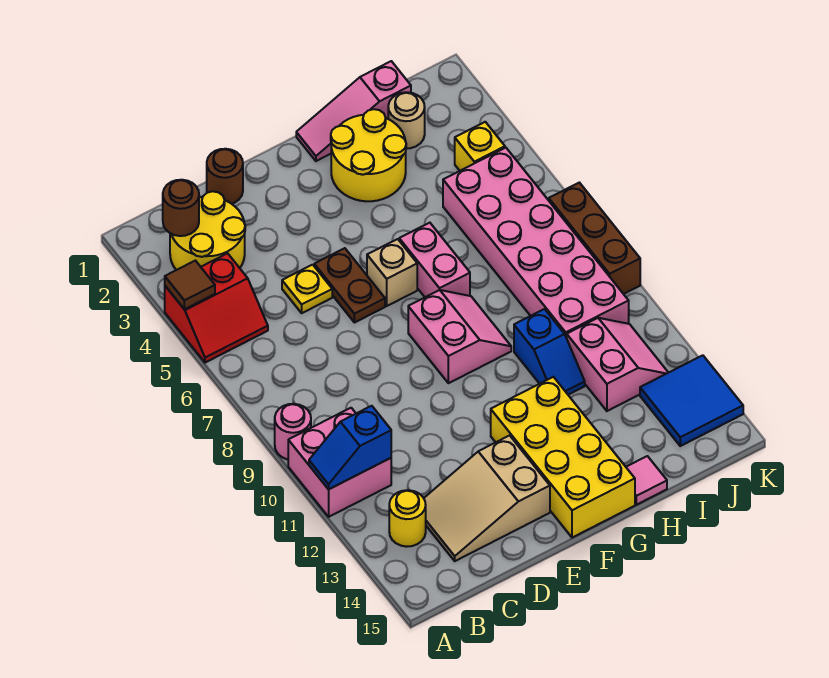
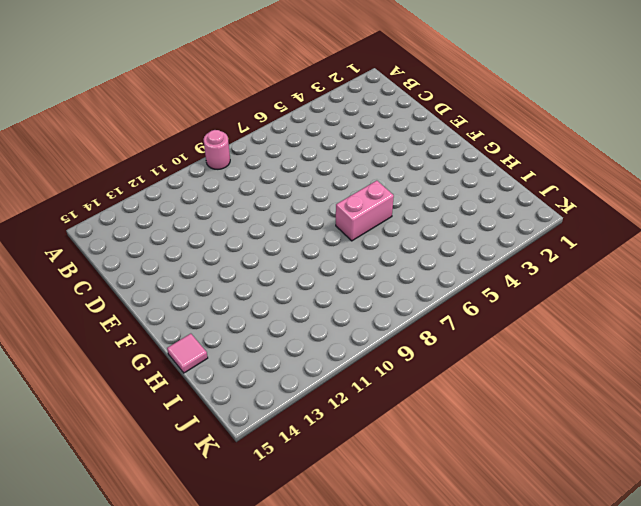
none -> red slope A4:B5 level 1 top 4
none -> pink brick A10:B11 level 1
none -> yellow round brick B2:C3 level 1

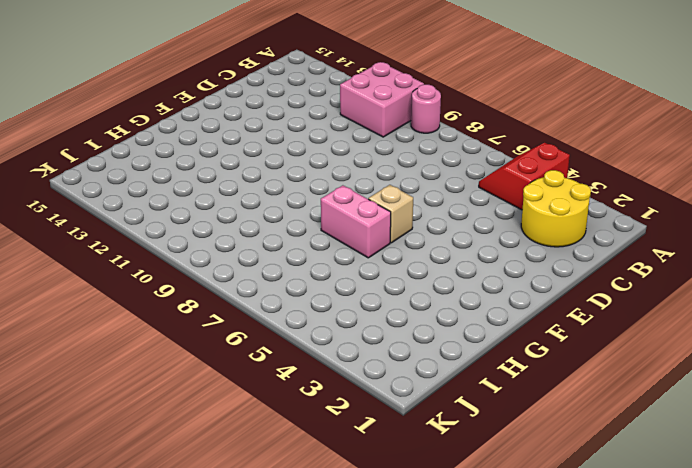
none -> yellow round brick B13 level 1
none -> tan slope C13:E14 level 1 top E
none -> brown round brick D1 level 1

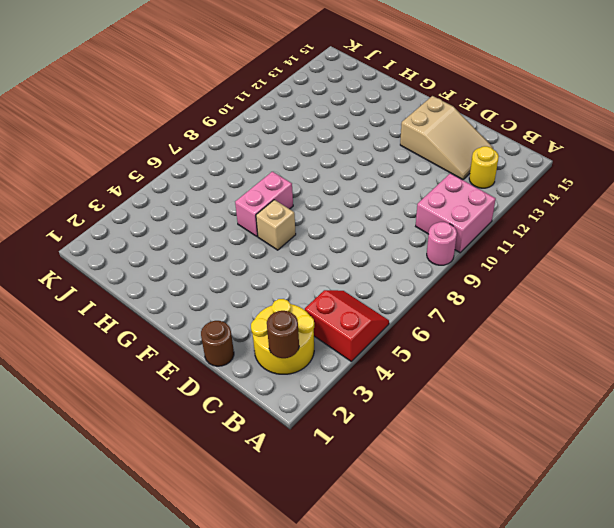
none -> yellow plate D5 level 1
none -> brown plate E5:E6 level 1
none -> pink slope F8:G9 level 1 top F

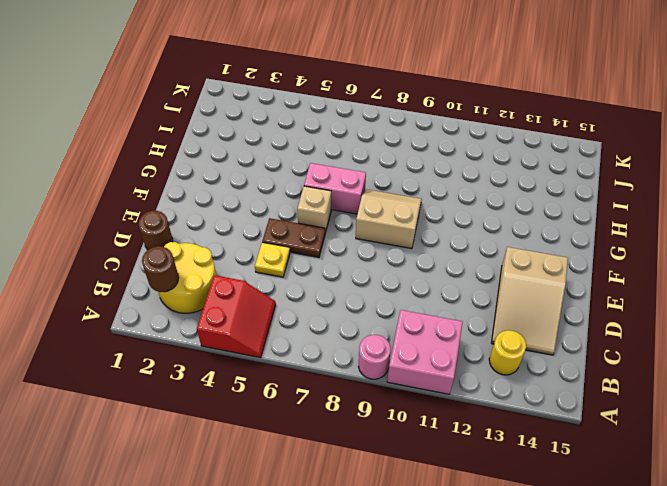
tan slope F8:G9 level 1 top F -> pink slope F8:G9 level 1 top F
none -> yellow brick F12:G15 level 1
none -> pink slope G1:I1 level 1 top I
none -> yellow round brick G2:H3 level 1

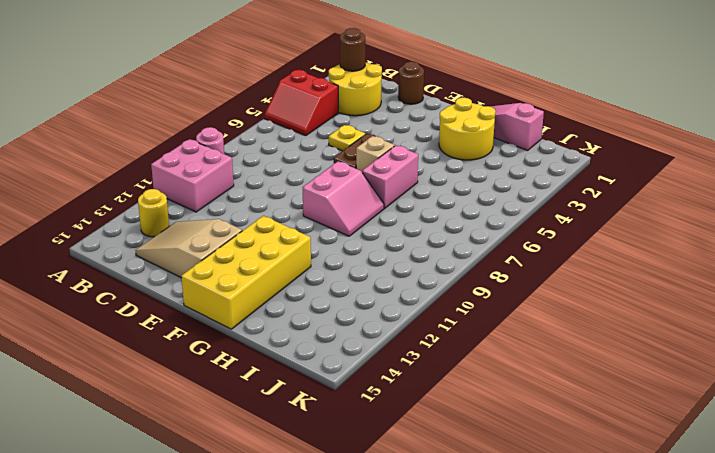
none -> blue slope H10:H11 level 1 top 10
none -> pink tile H15 level 1
none -> tan round brick I2 level 1

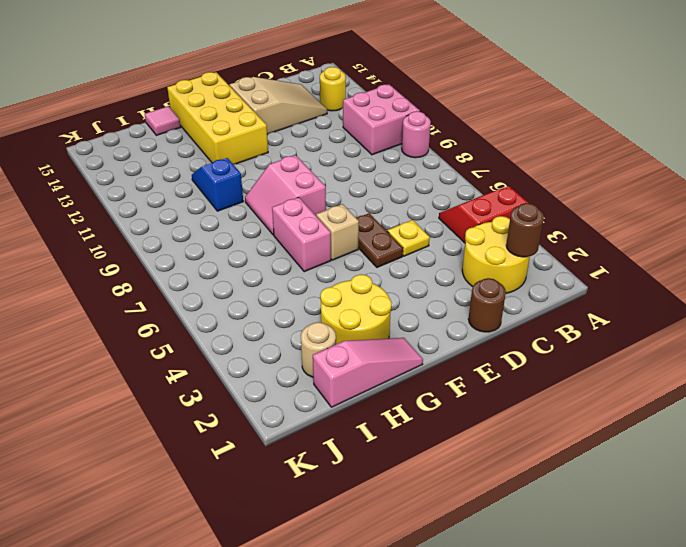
none -> pink brick I5:J10 level 1
none -> pink slope I11:J12 level 1 top I
none -> yellow brick J4 level 1

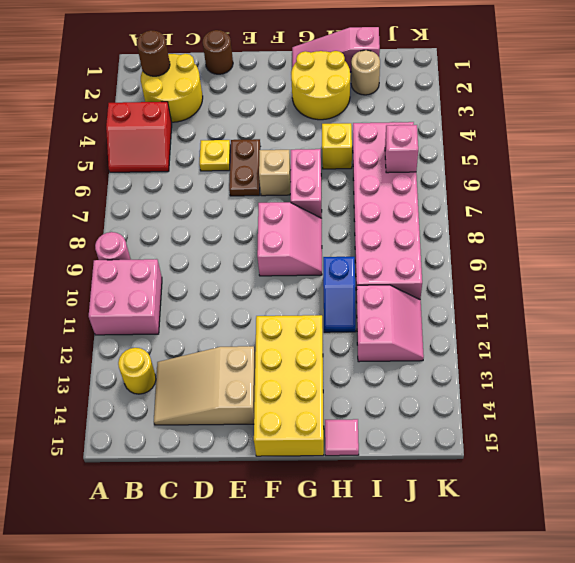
yellow brick H5 level 1 -> yellow brick J4 level 1
pink brick J6 level 2 -> none
none -> blue tile J13:K14 level 1
none -> brown brick K7:K9 level 1
none -> brown tile A4 level 2

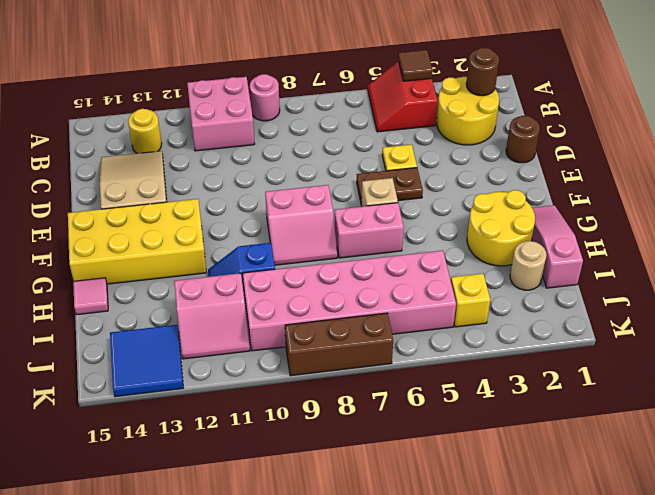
none -> blue slope A11:B11 level 2 top B

